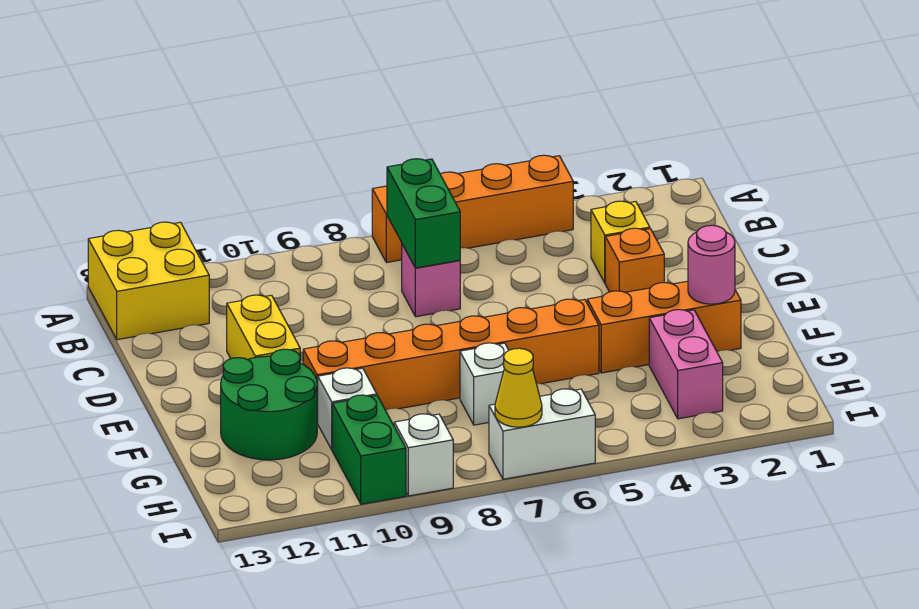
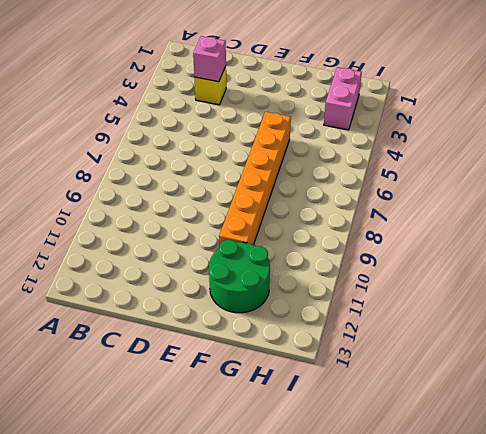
pink brick C3 level 2 -> pink brick C7 level 1
pink brick H2:H3 level 1 -> pink brick G3:H3 level 1
none -> orange brick A4:A7 level 1
none -> yellow brick A12:B13 level 1
none -> orange brick D3 level 1

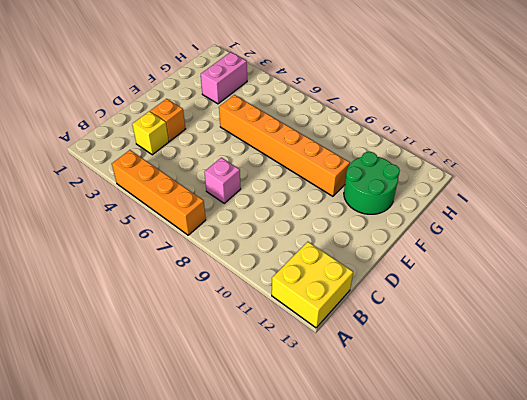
none -> yellow brick D11:E11 level 1
none -> orange brick F2:F4 level 1
none -> white brick G7 level 1

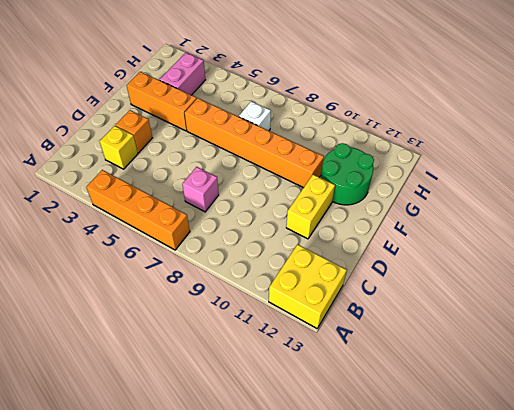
none -> white brick G10 level 1
none -> green brick H10:I10 level 1
none -> white brick I6:I7 level 1

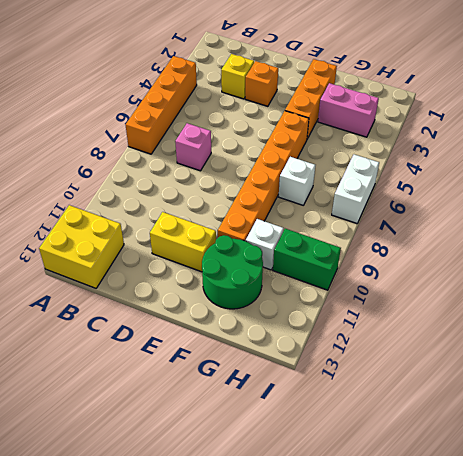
none -> white brick I9 level 1
none -> green brick B7:C7 level 2
none -> pink round brick F2 level 2

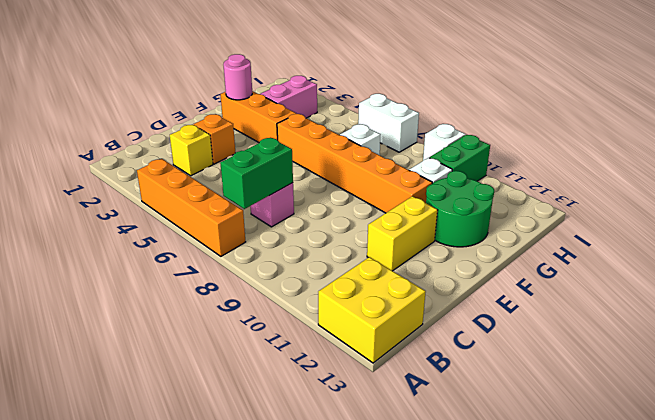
none -> yellow cone I7 level 2

